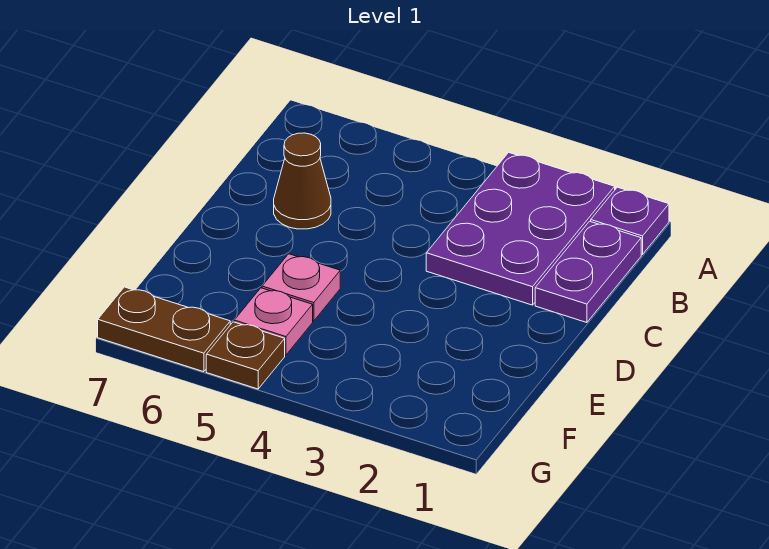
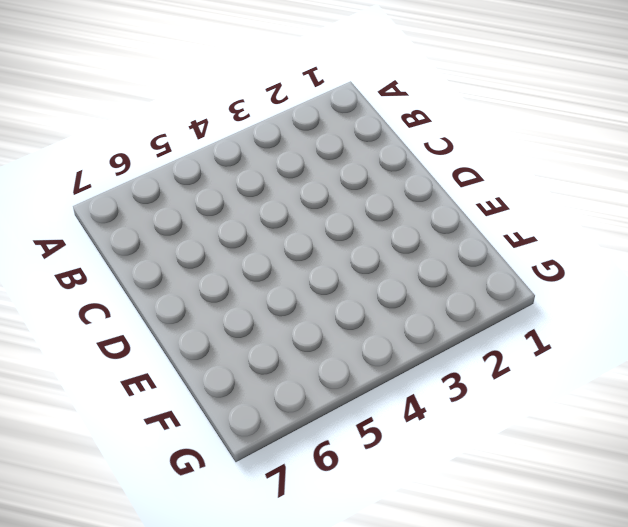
none -> purple plate A1 level 1
none -> purple plate A2:C3 level 1

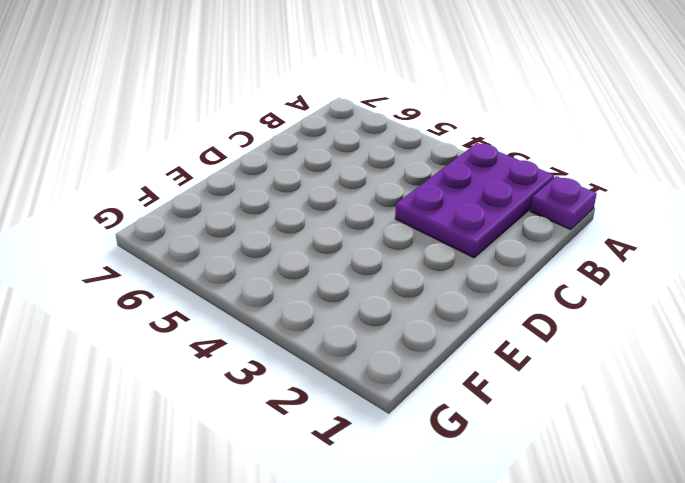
none -> purple plate B1:C1 level 1
none -> brown cone C6 level 1

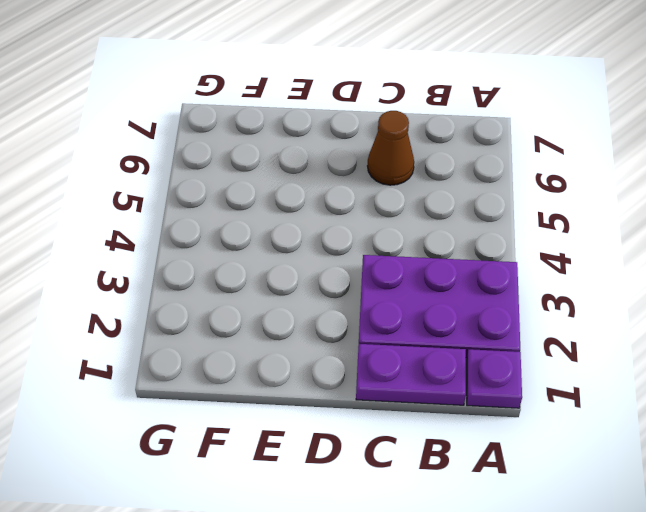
none -> pink plate E5 level 1
none -> pink plate F5 level 1

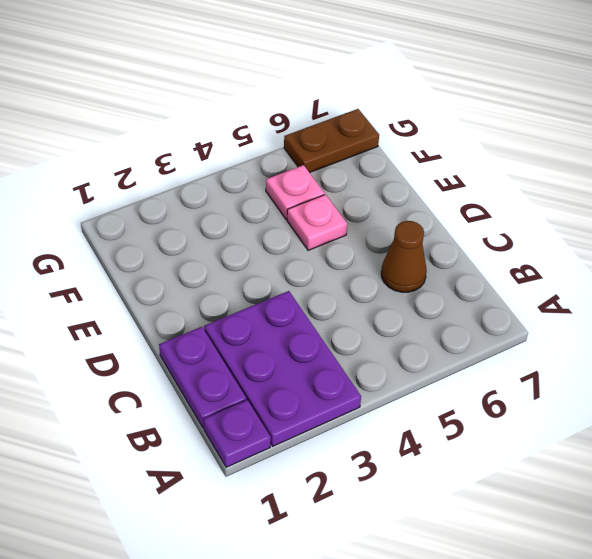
none -> brown plate G5 level 1

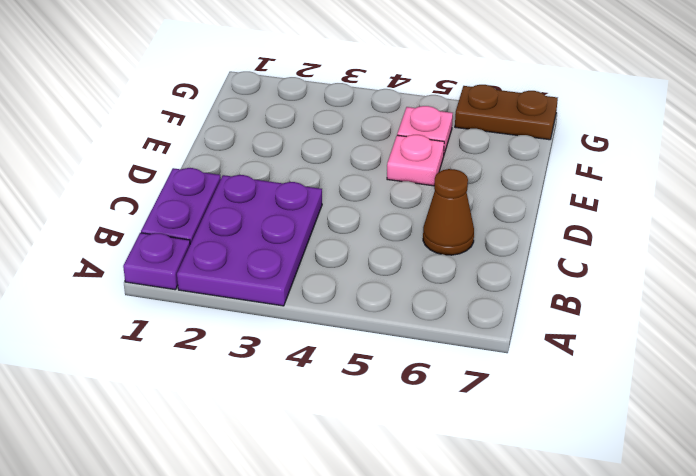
none -> brown plate G5 level 1

